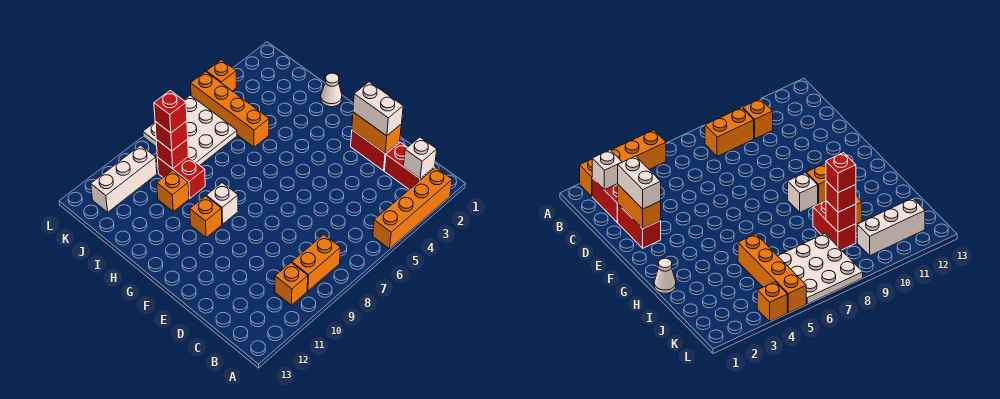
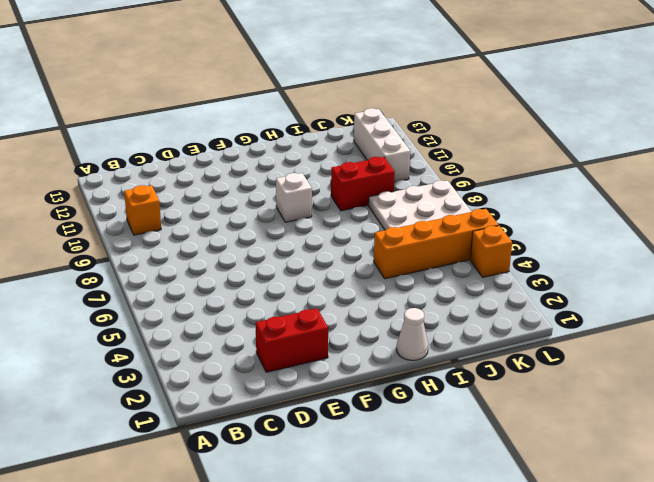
none -> orange brick A2:A5 level 1
none -> red brick B2:C2 level 1
none -> orange brick B8:B9 level 1

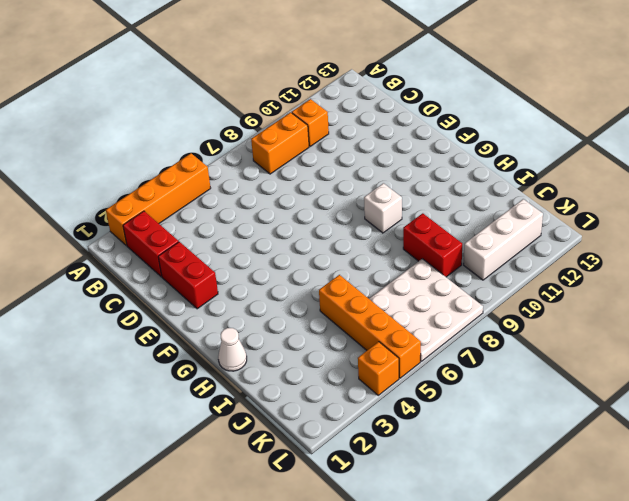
none -> orange brick G10 level 1
none -> orange brick I10 level 1
none -> white brick B2 level 2

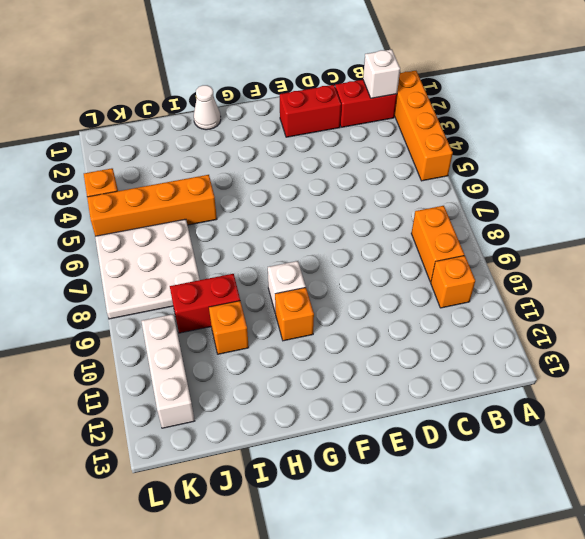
none -> orange brick D2:E2 level 2
none -> red brick J9 level 2
none -> white brick D2:E2 level 3

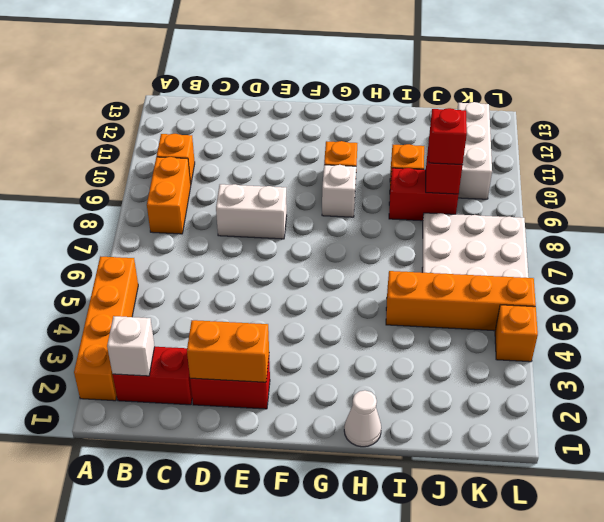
white brick D8:E8 level 1 -> white brick D2:E2 level 3
none -> red brick J9 level 4

